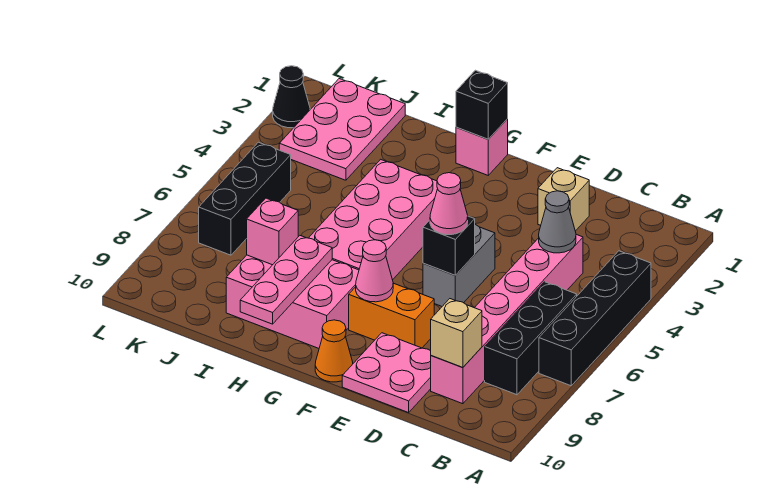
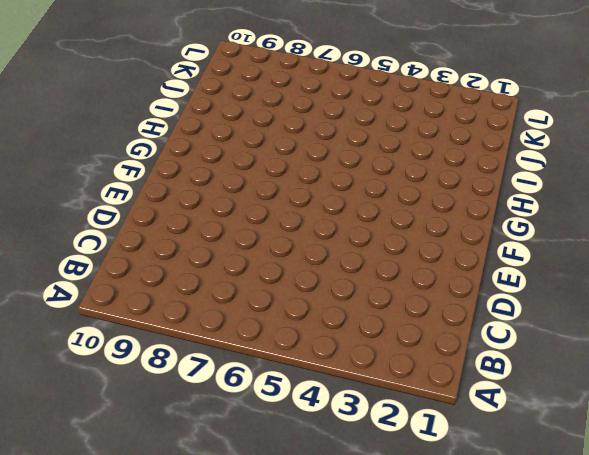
none -> black brick A4:A7 level 1
none -> black brick B6:B8 level 1
none -> pink brick C4:C9 level 1

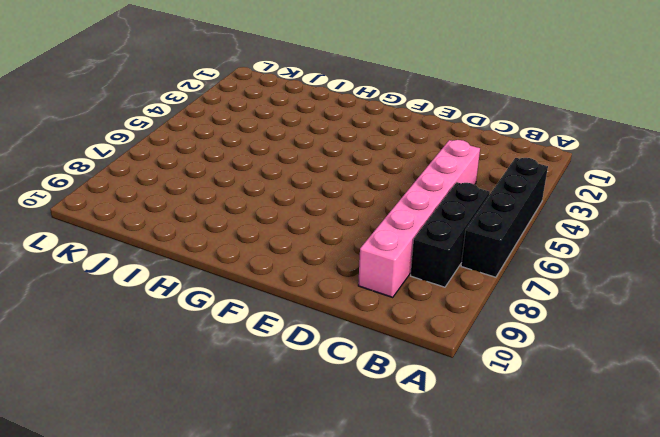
none -> tan brick D2 level 1
none -> pink plate D9:E10 level 1
none -> grey brick E5:E6 level 1

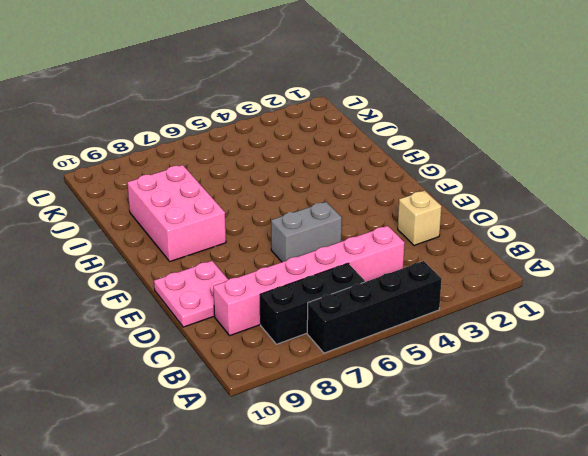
none -> orange brick E8:F8 level 1
none -> orange cone F10 level 1
none -> pink brick G1 level 1

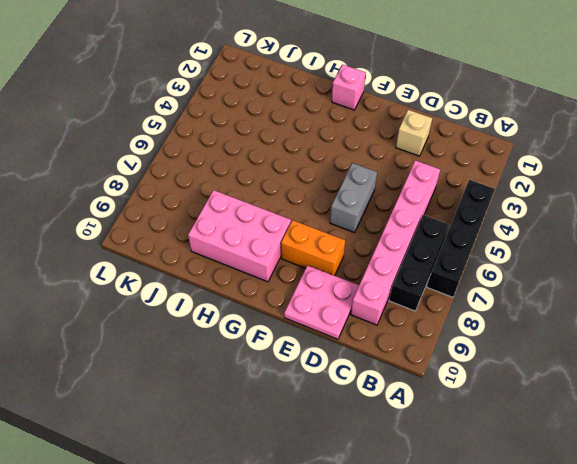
none -> orange cone F10 level 1
none -> pink brick G4:H7 level 1
none -> pink plate J1:K3 level 1

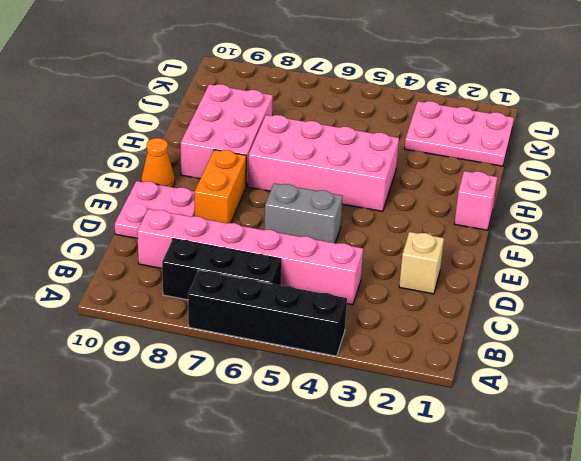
none -> black brick K5:K7 level 1
none -> black cone L2 level 1
none -> grey cone C4 level 2

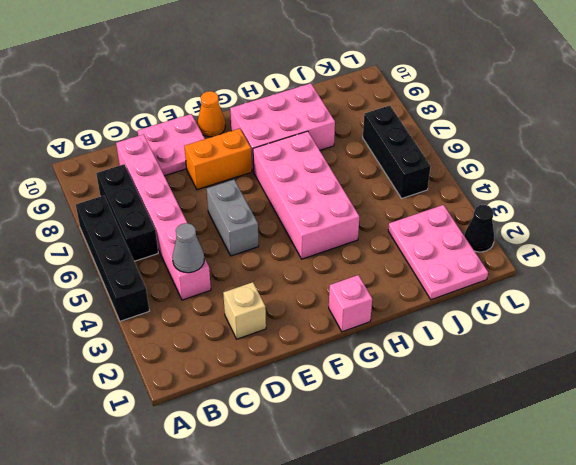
none -> tan brick C9 level 2
none -> black brick E6 level 2
none -> pink cone F8 level 2

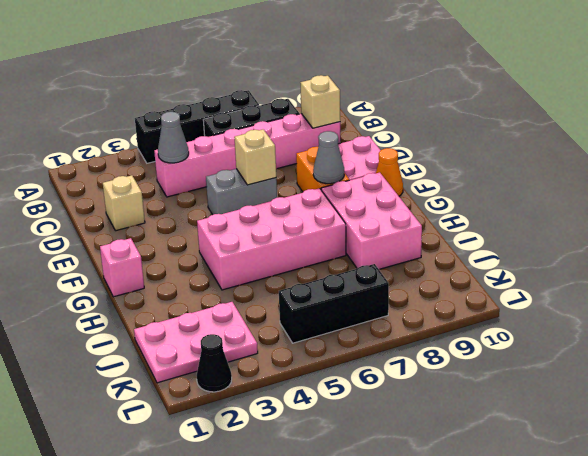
tan brick E6 level 2 -> black brick E6 level 2
grey cone F8 level 2 -> pink cone F8 level 2
none -> black brick G1 level 2
none -> pink plate H8:H10 level 2
none -> pink brick I8 level 2

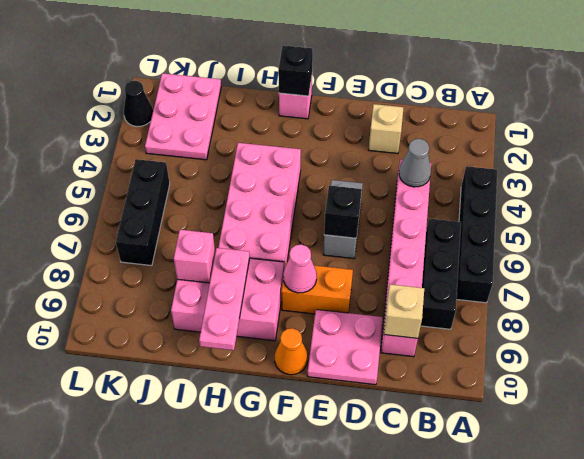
none -> pink cone E6 level 3

